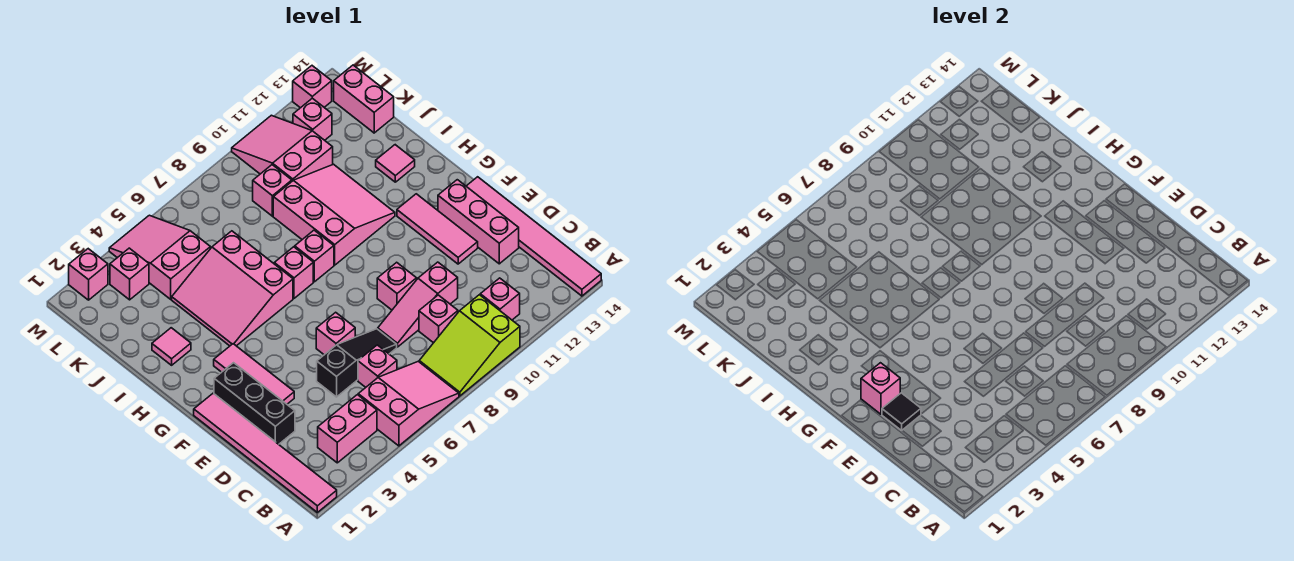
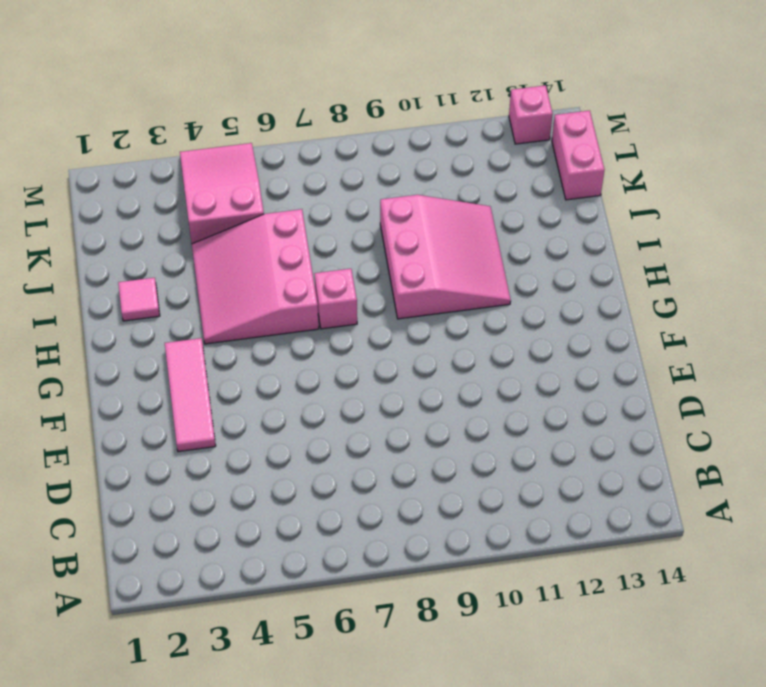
none -> pink tile A1:F1 level 1
none -> pink slope A5:B7 level 1 top 5
none -> lime slope A8:B10 level 1 top 10
none -> pink tile A14:F14 level 1

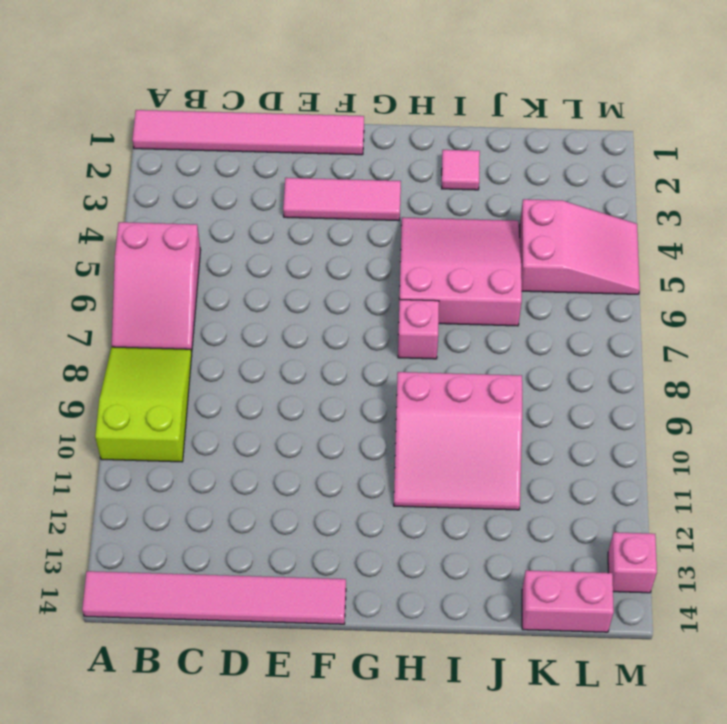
none -> pink brick B3:B4 level 1
none -> pink brick B11 level 1
none -> pink brick C6 level 1
none -> pink brick C9 level 1

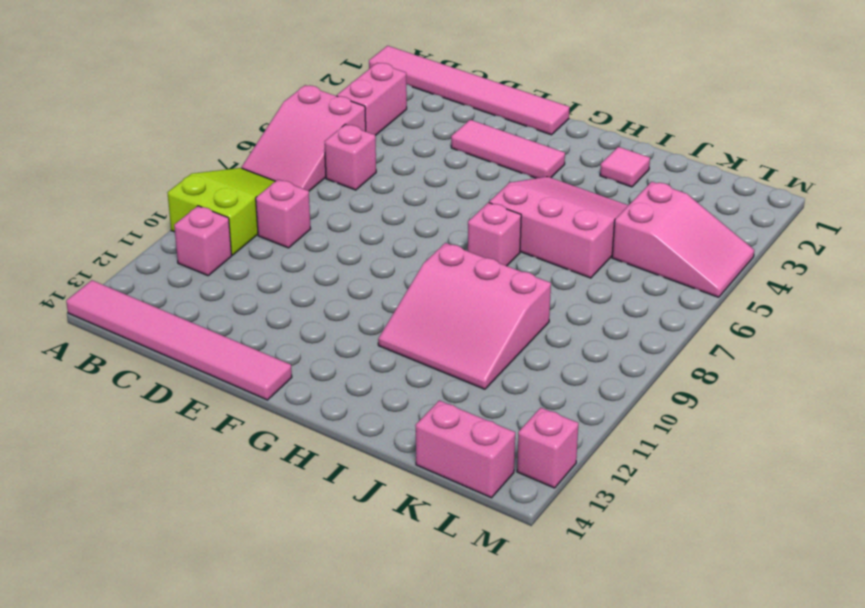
none -> black brick D2:F2 level 1
none -> black slope D5:D7 level 1 top 5
none -> pink slope D8:D10 level 1 top 10
none -> pink brick D13:F13 level 1

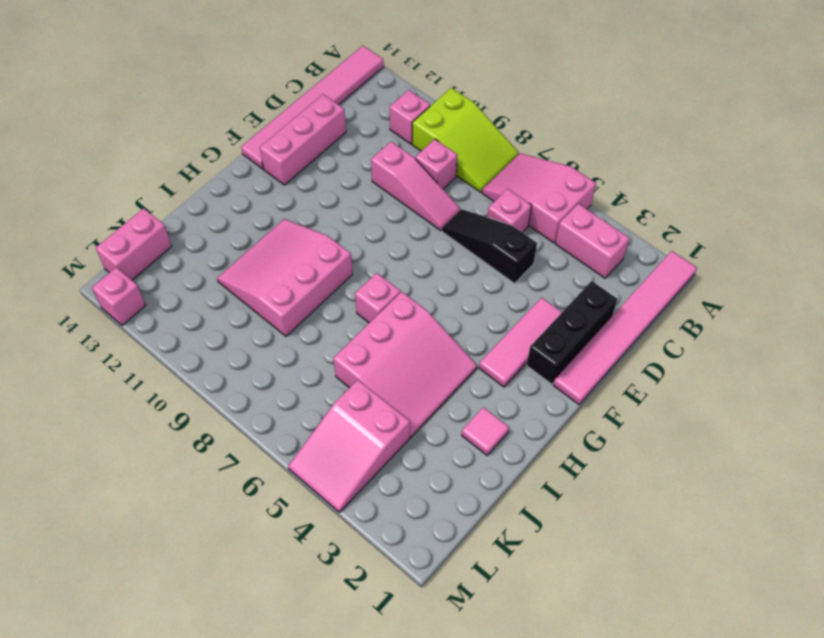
none -> pink brick E6 level 1
none -> pink brick E9 level 1
none -> pink tile E12:G12 level 1
none -> pink brick H8 level 1

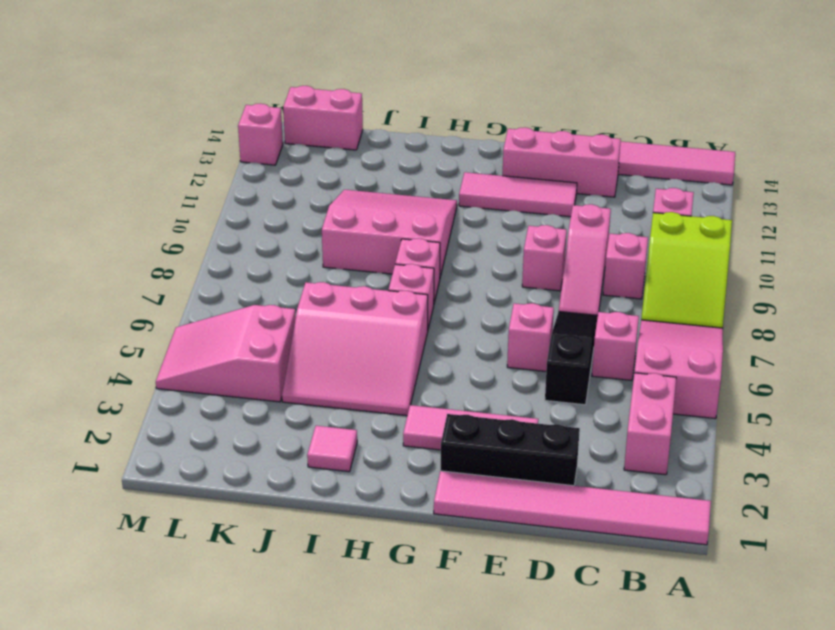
none -> pink tile I13 level 1
none -> pink brick K9 level 1
none -> pink slope K10:M11 level 1 top K
none -> pink brick L3 level 1

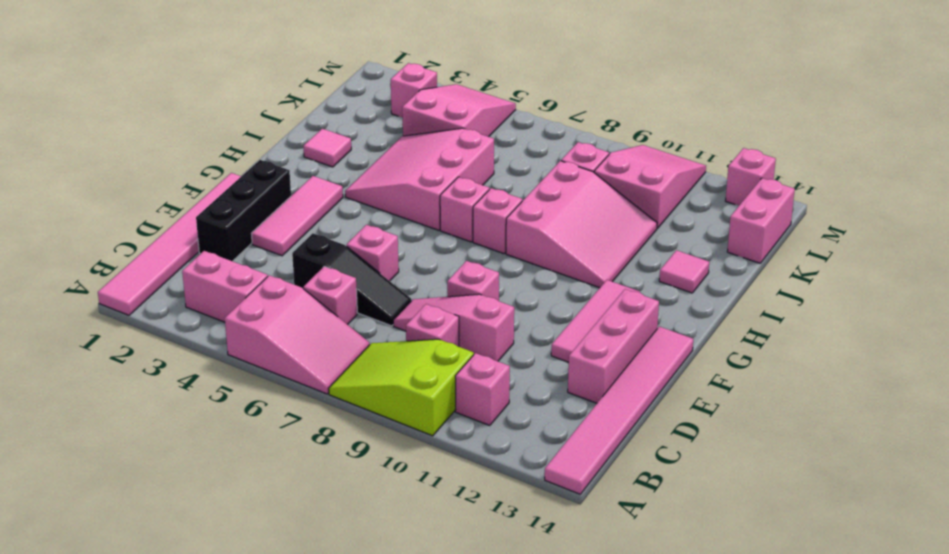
none -> pink brick L12 level 1
none -> pink brick M2 level 1
none -> black tile E2 level 2
none -> pink brick F2 level 2

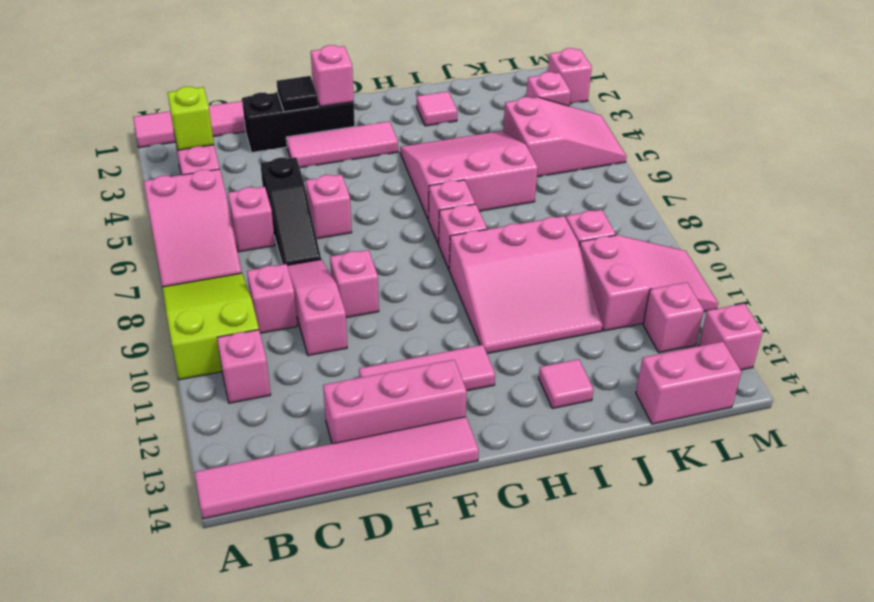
lime brick B3 level 2 -> none

